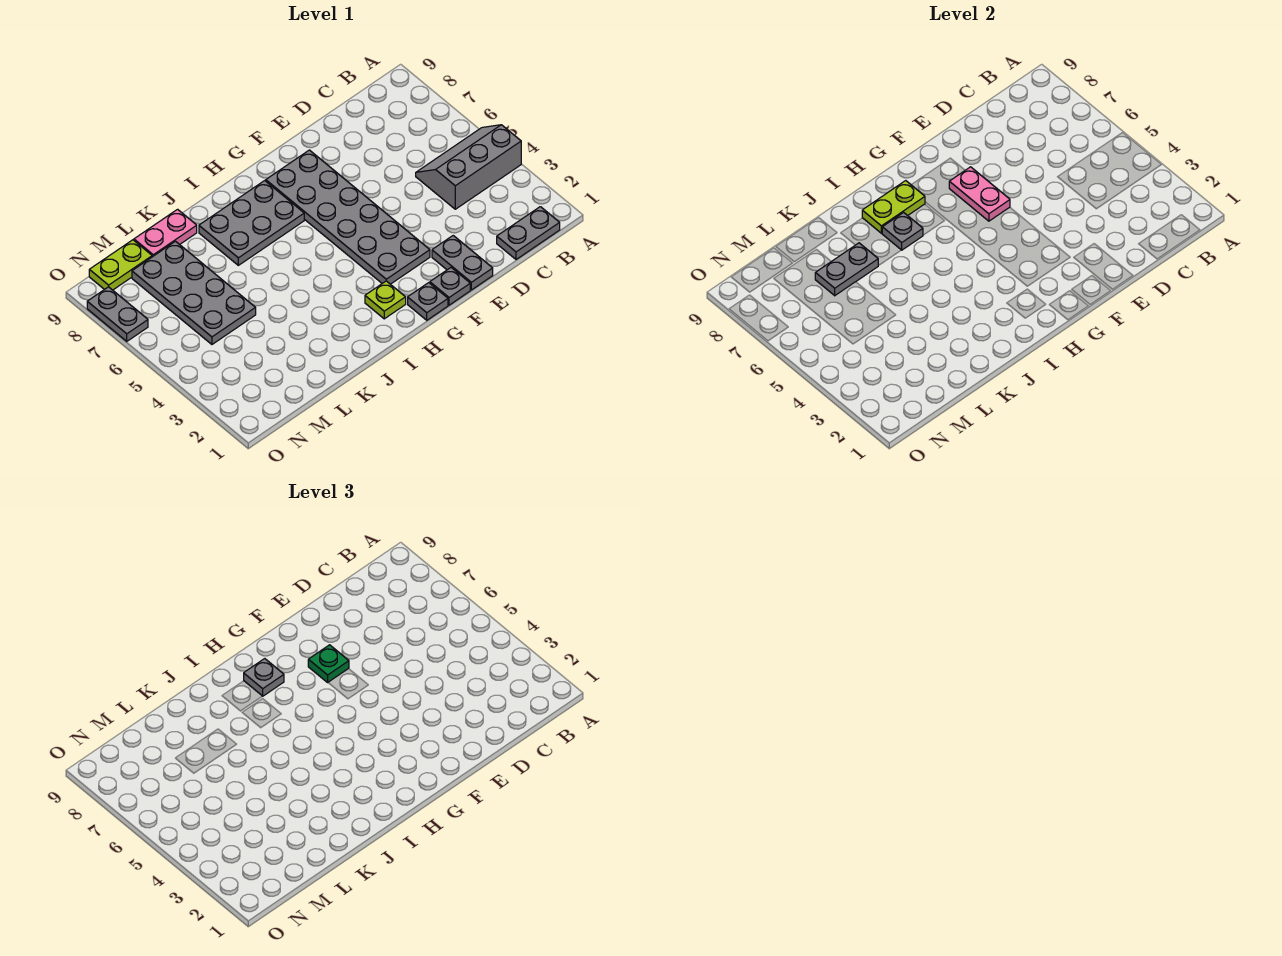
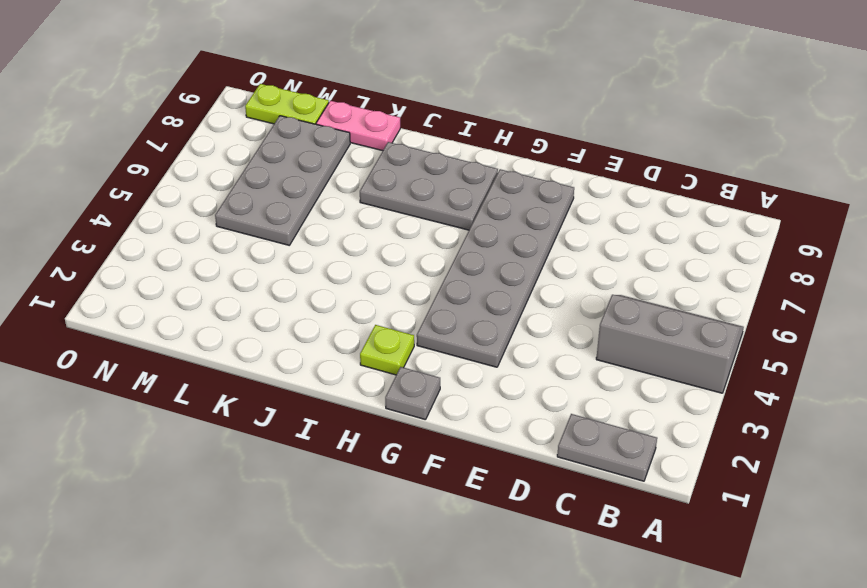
none -> grey plate E1:E2 level 1
none -> grey plate F1 level 1
none -> grey plate O7:O8 level 1

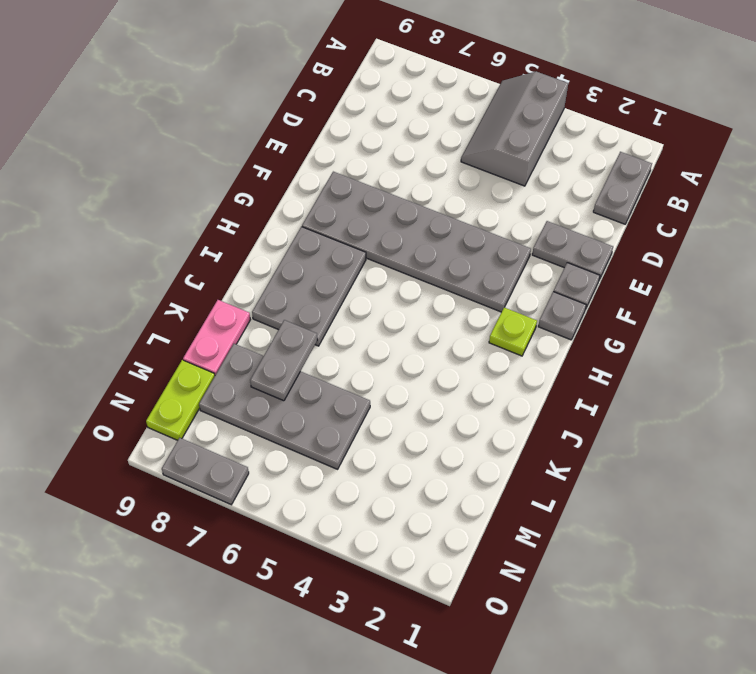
none -> pink plate F6:F7 level 2
none -> lime plate H8:I8 level 2
none -> grey plate I7 level 2

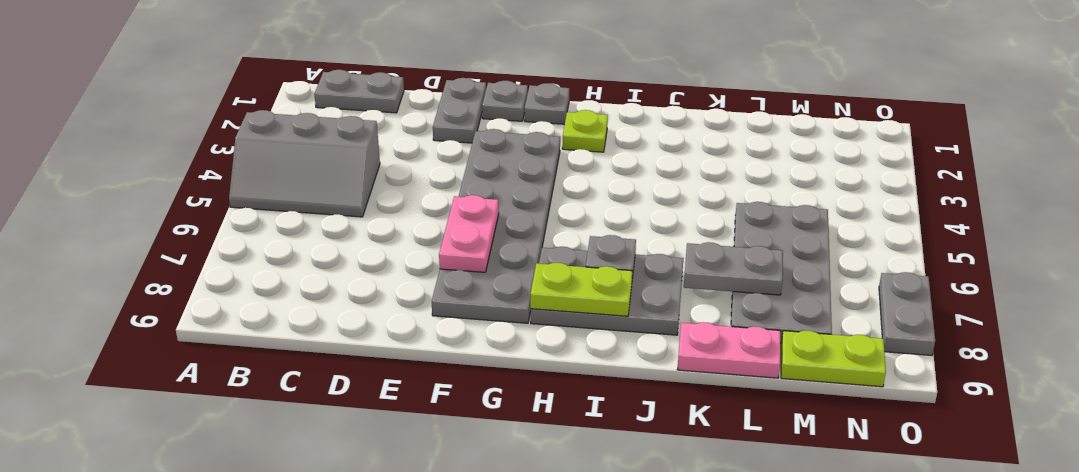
none -> green plate F7 level 3
none -> grey plate H8 level 3

